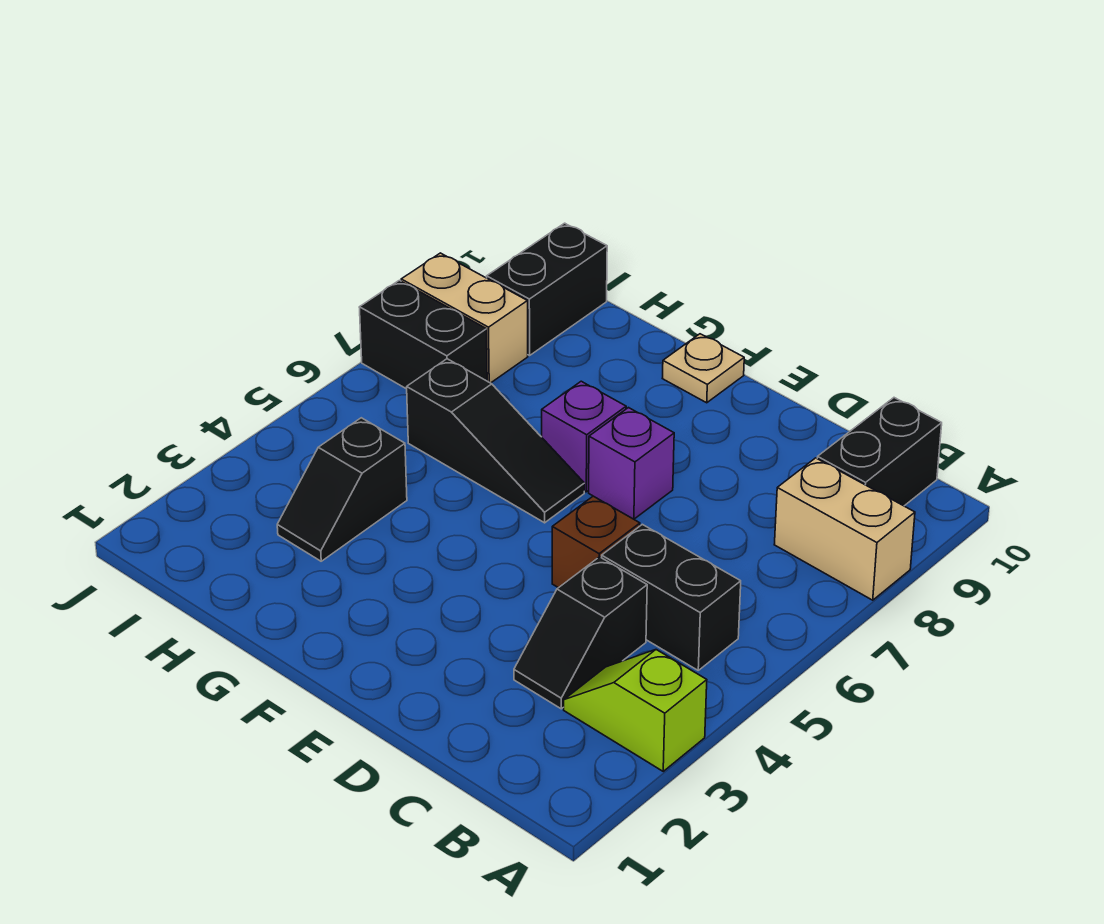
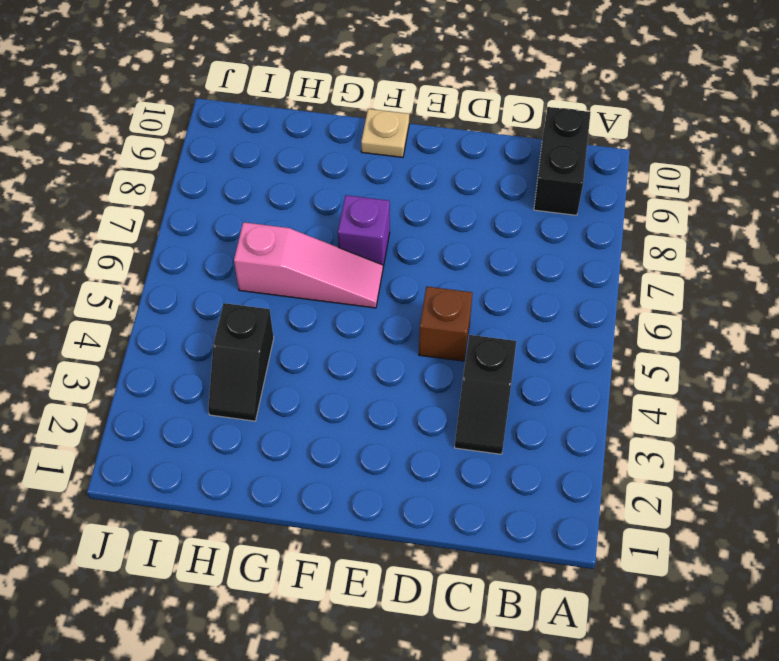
pink slope F6:H6 level 1 top H -> black slope F6:H6 level 1 top H
none -> lime slope A3:B3 level 1 top A
none -> tan brick A8:B8 level 1
none -> black brick B5:C5 level 1

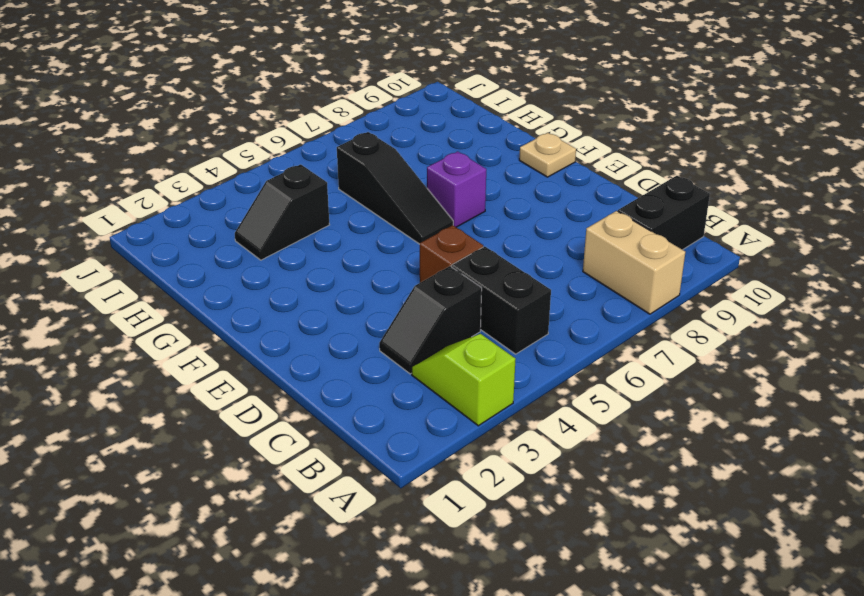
none -> purple brick E7 level 1
none -> black brick I7:J7 level 1
none -> tan brick I8:J8 level 1

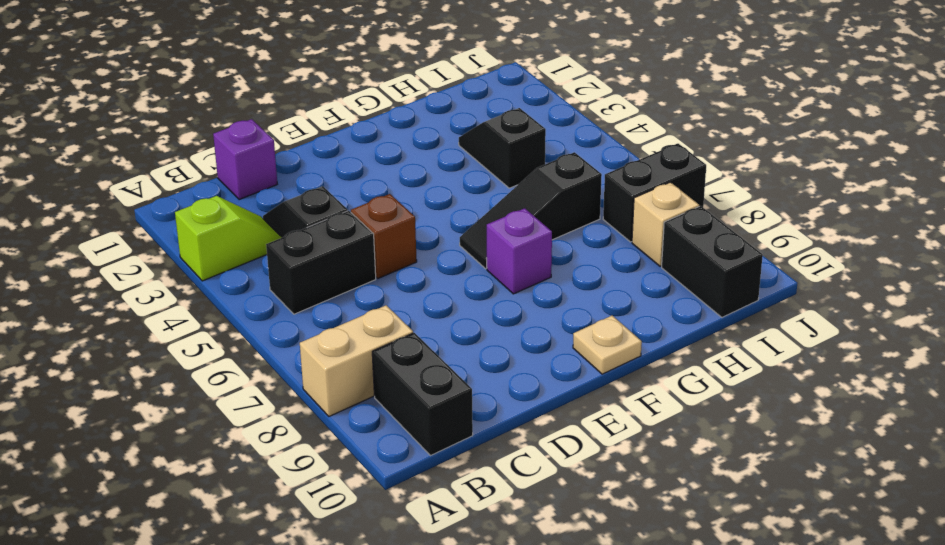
purple brick C1 level 1 -> purple brick E7 level 1
tan brick I8 level 1 -> tan brick I8:J8 level 1

